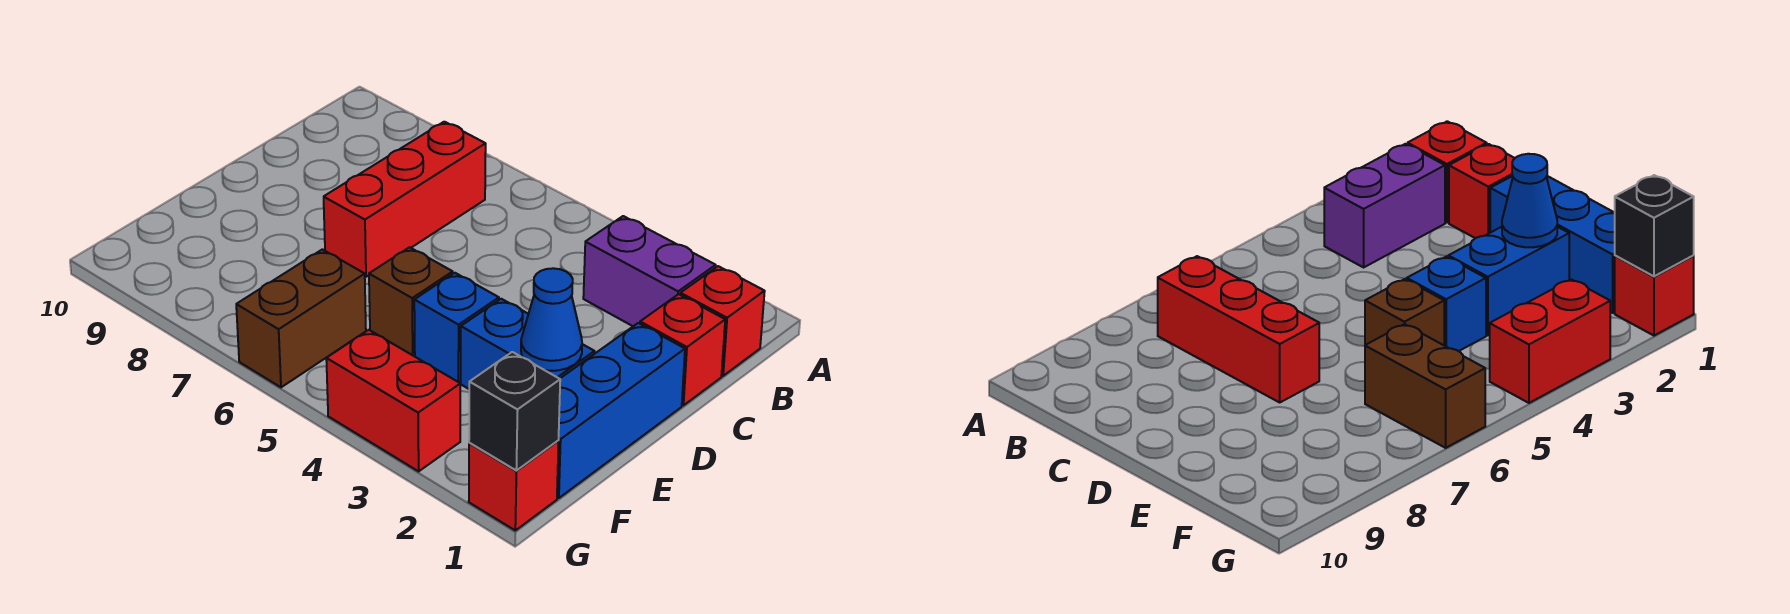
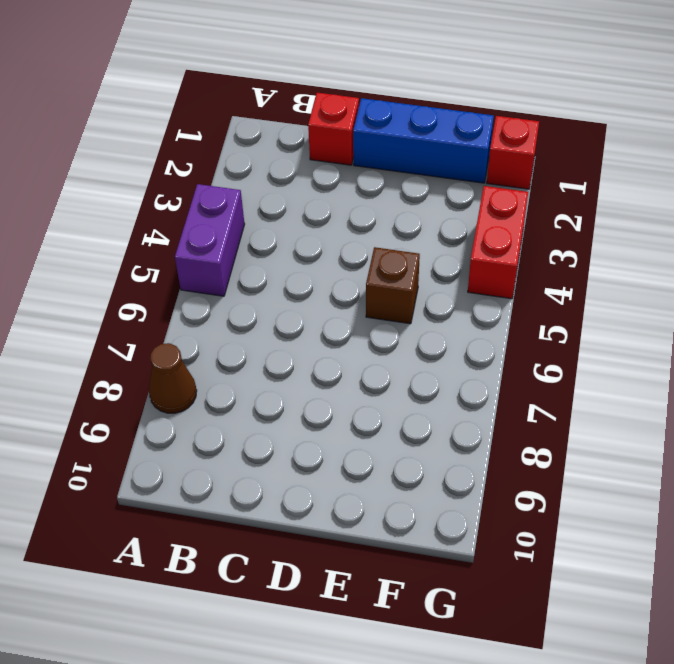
purple brick A4:A5 level 1 -> purple brick B2:B3 level 1
brown cone A8 level 1 -> none
none -> red brick B1 level 1
none -> red brick B7:D7 level 1
none -> blue brick E2:E3 level 1

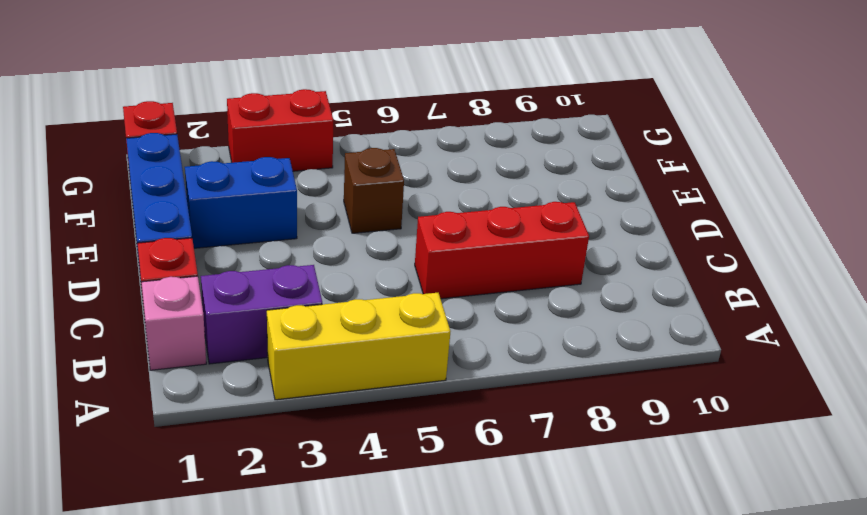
yellow brick A3:A5 level 1 -> none
pink brick B1 level 1 -> red brick B1 level 1
red brick C6:C8 level 1 -> red brick B7:D7 level 1
none -> blue brick E4 level 1
none -> brown brick F6:G6 level 1
none -> blue cone E2 level 2

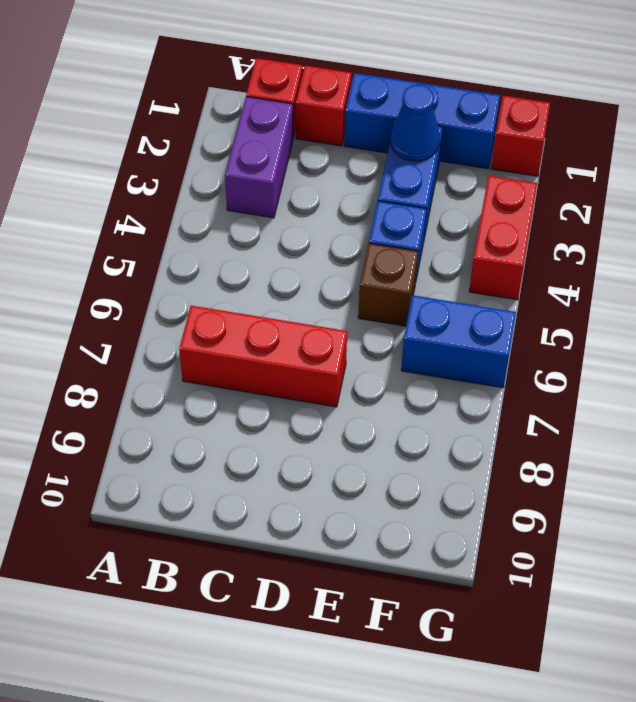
blue brick F6:G6 level 1 -> brown brick F6:G6 level 1
none -> black brick G1 level 2

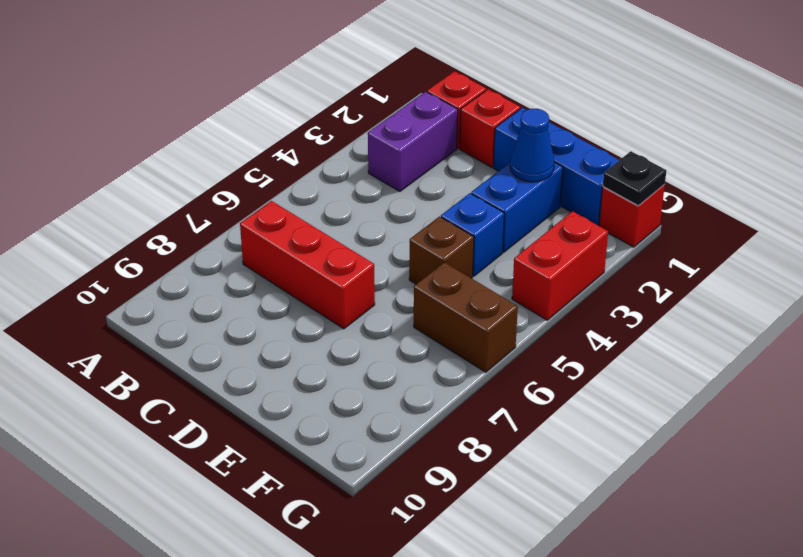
black plate G1 level 2 -> black brick G1 level 2

